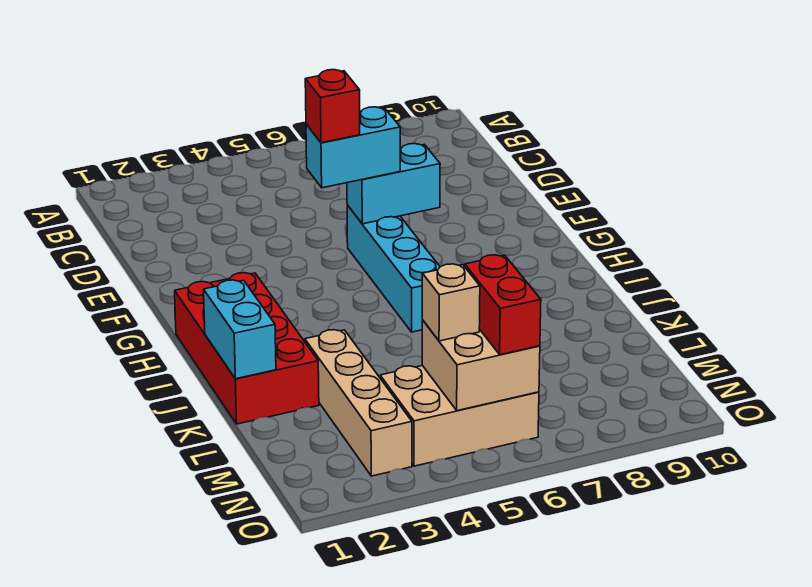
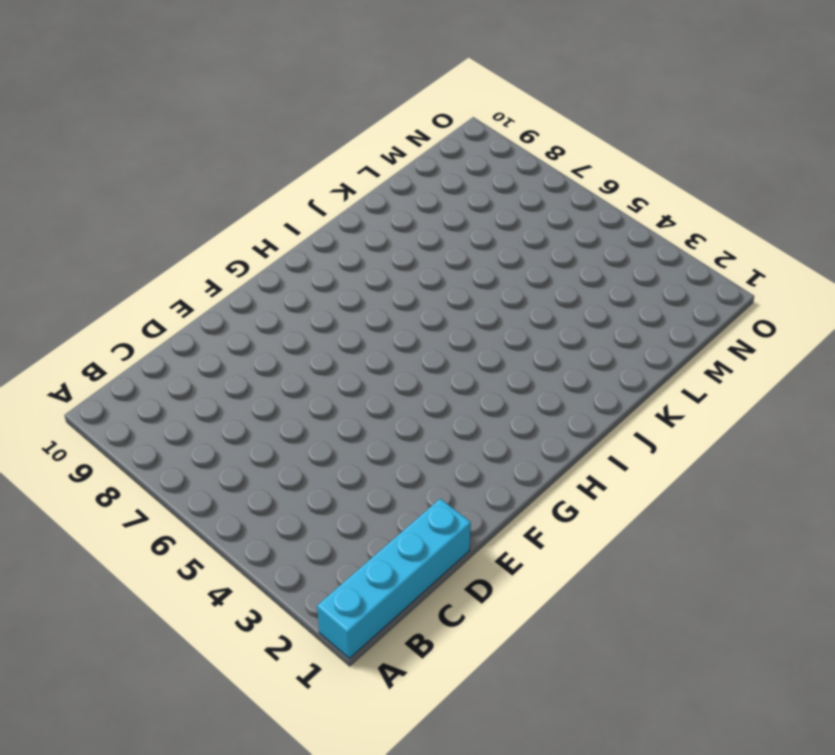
cyan brick A1:D1 level 1 -> cyan brick F6:I6 level 1
none -> red brick H1:K2 level 1
none -> tan brick K3:N3 level 1

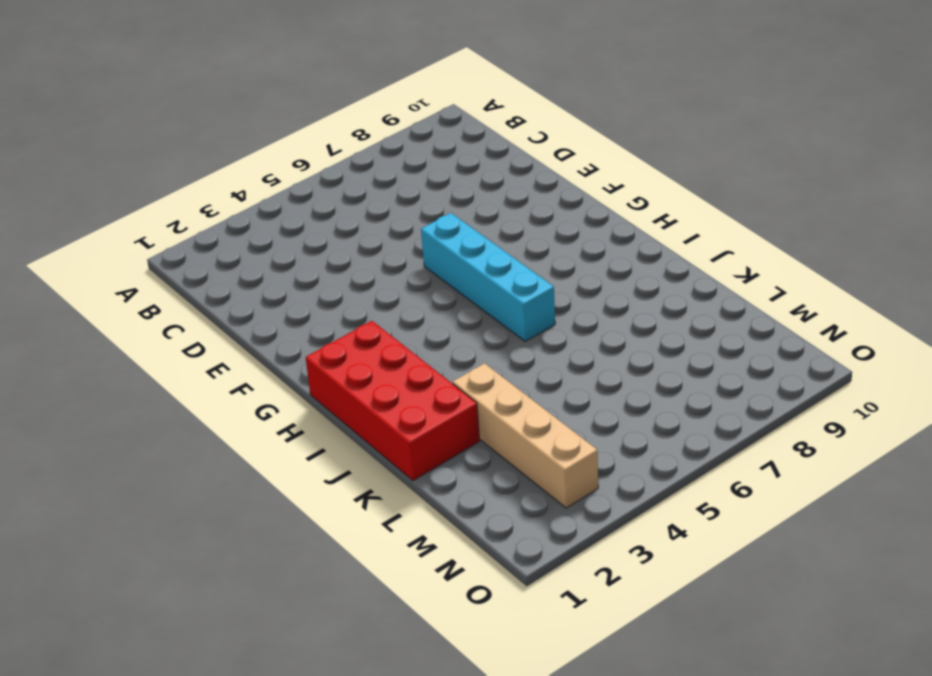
none -> tan brick M4:N6 level 1
none -> cyan brick F6:F7 level 2

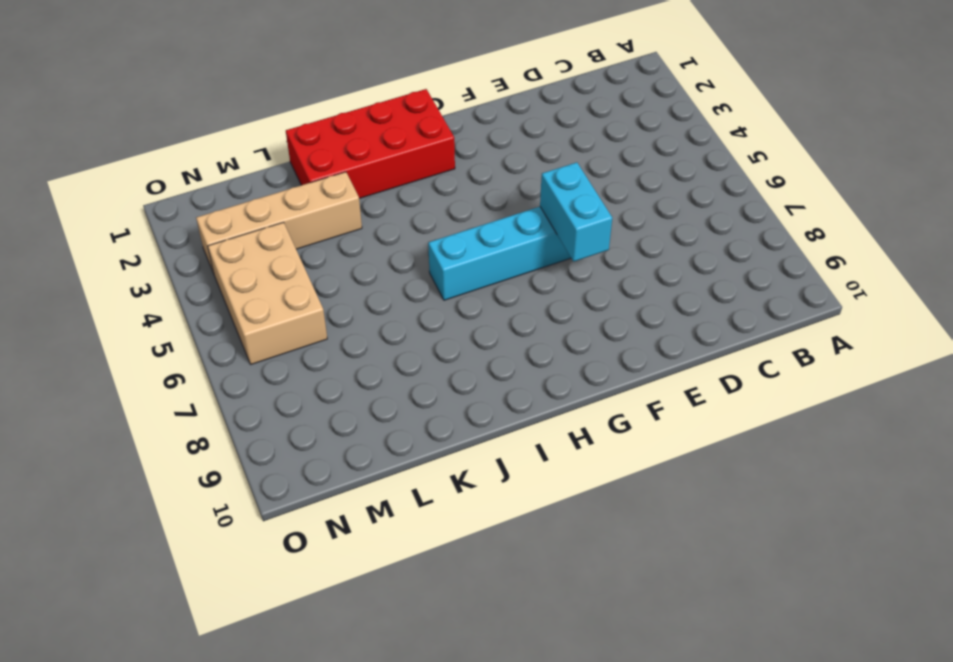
none -> cyan brick J1:K1 level 2
none -> tan brick M5:N6 level 2

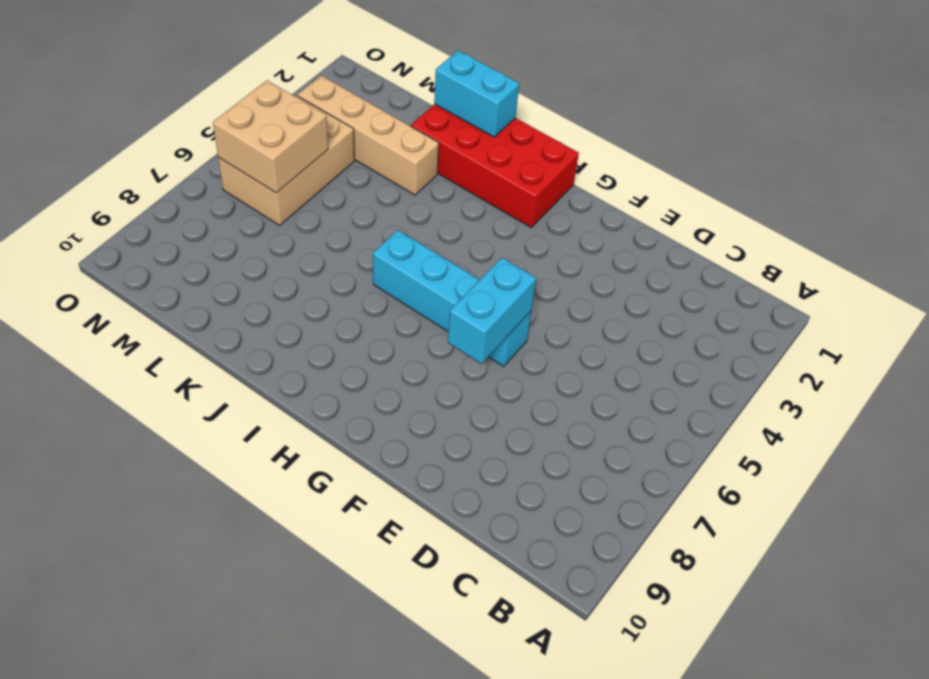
none -> cyan brick F5:F6 level 3
none -> tan brick M5 level 3

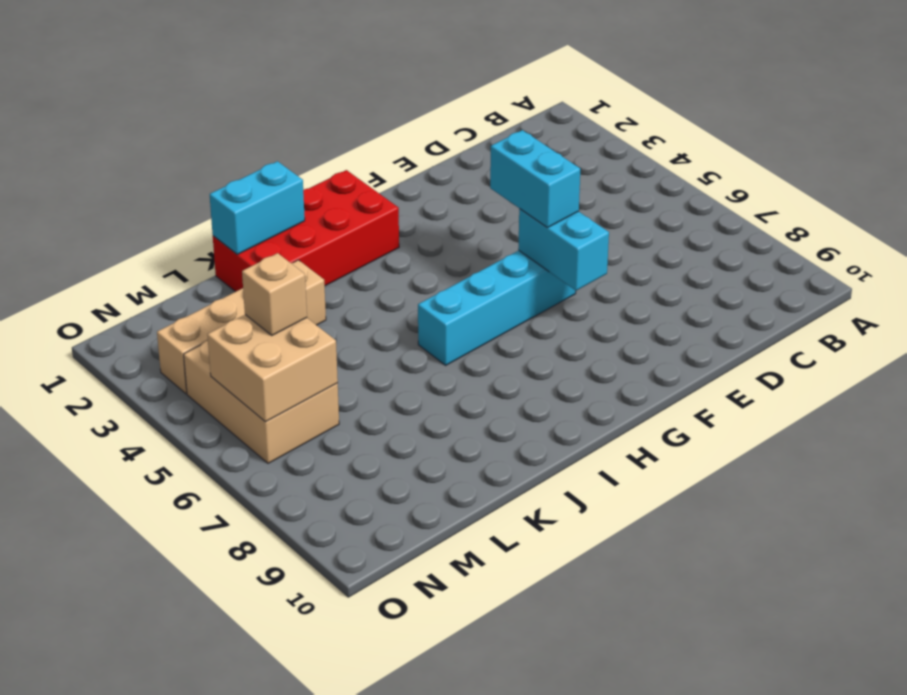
none -> red brick M6:N6 level 3
none -> red brick F5 level 4

